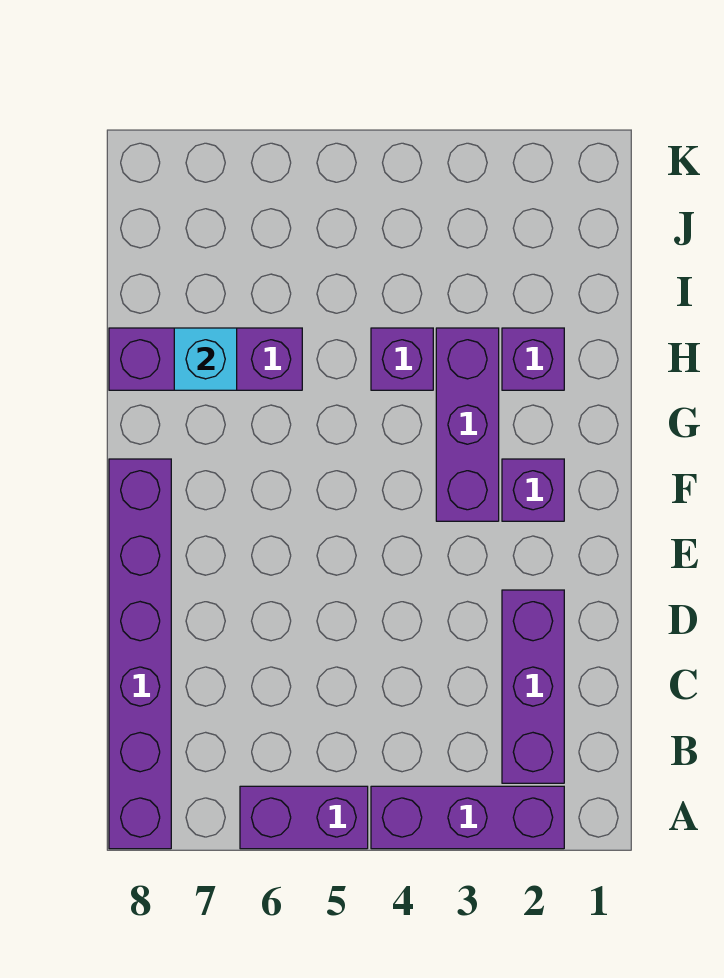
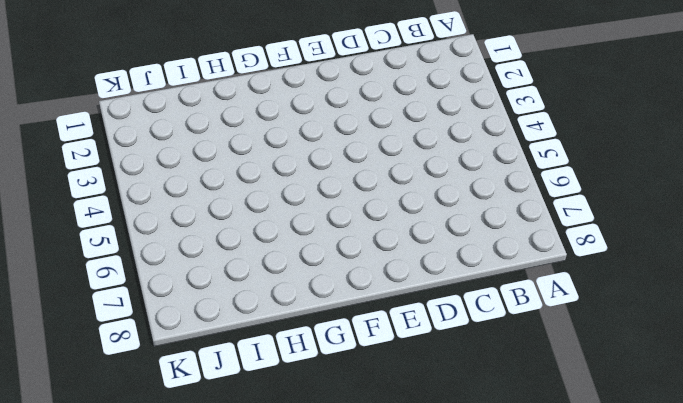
none -> purple brick A2:A4 level 1
none -> purple brick A5:A6 level 1

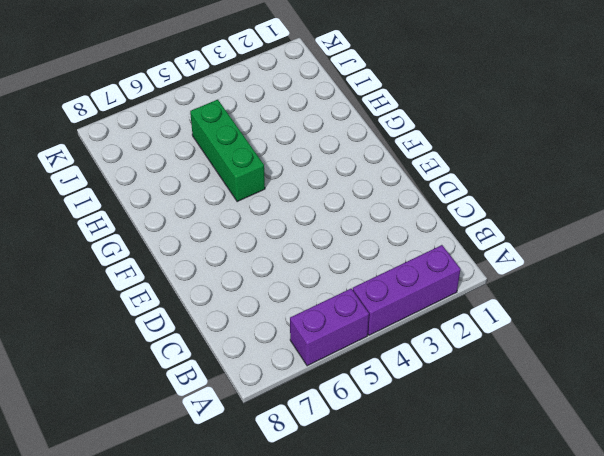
green brick G5:I5 level 1 -> none
none -> purple brick A8:F8 level 1
none -> purple brick B2:D2 level 1

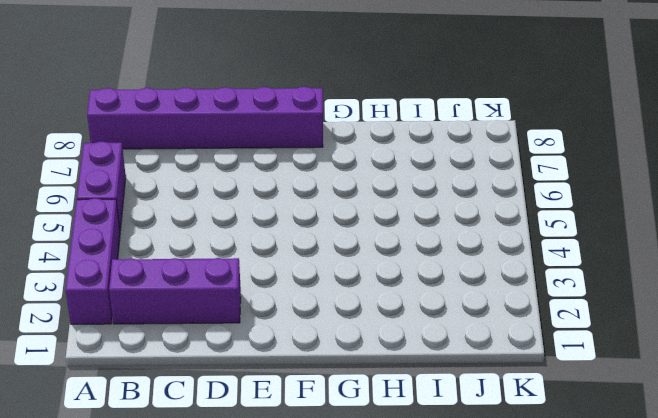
none -> purple brick F2 level 1
none -> purple brick F3:H3 level 1

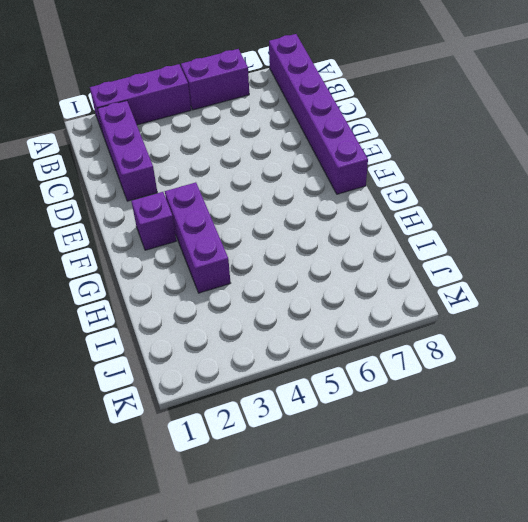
none -> purple brick H2 level 1
none -> purple brick H4 level 1

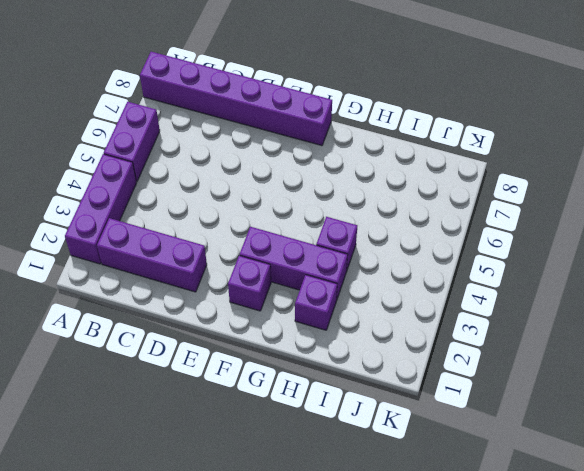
none -> purple brick H6:H8 level 1
none -> cyan brick H7 level 2

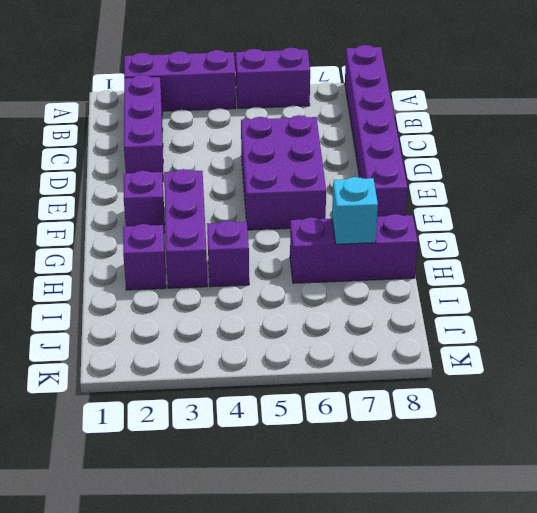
purple brick D5:F6 level 1 -> none

